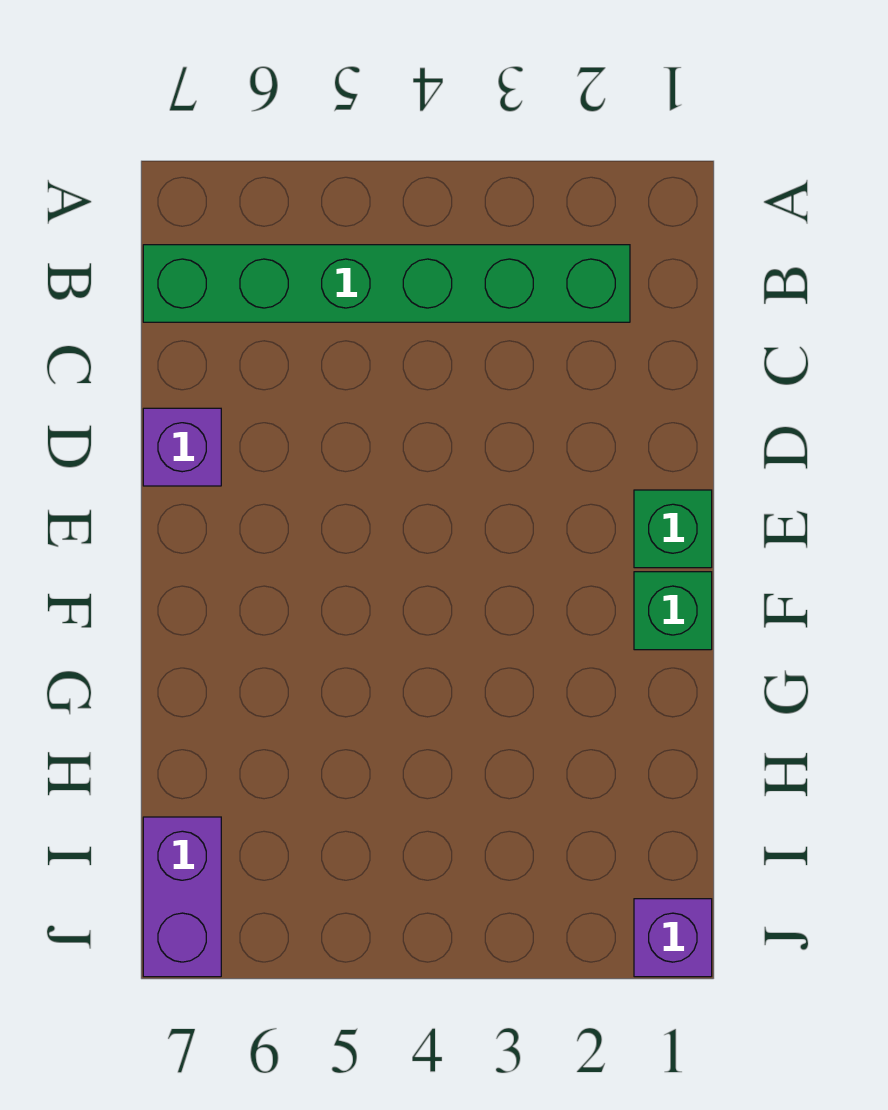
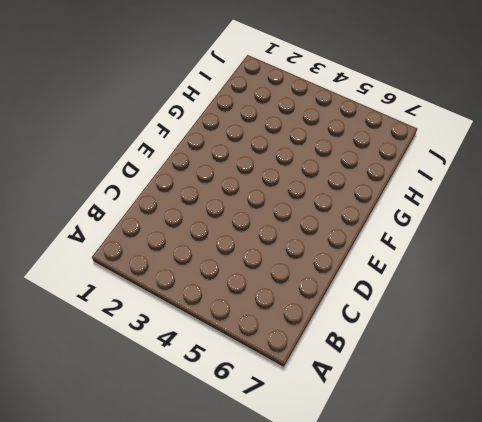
none -> green brick B2:B7 level 1
none -> purple brick D7 level 1

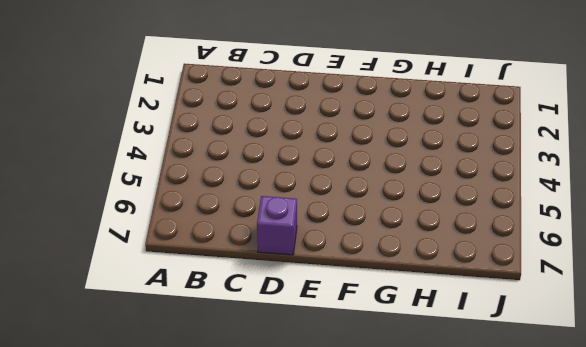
none -> green brick B2:B7 level 1
none -> green brick E1 level 1

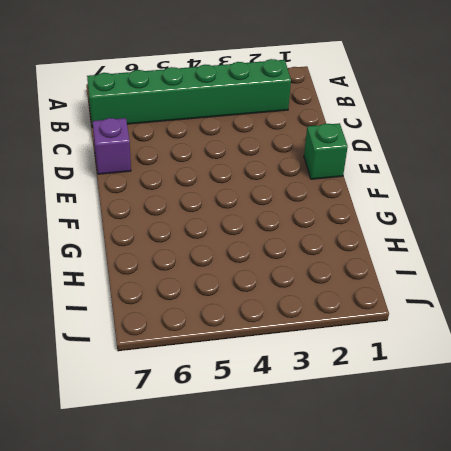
none -> green brick F1 level 1
none -> purple brick I7:J7 level 1

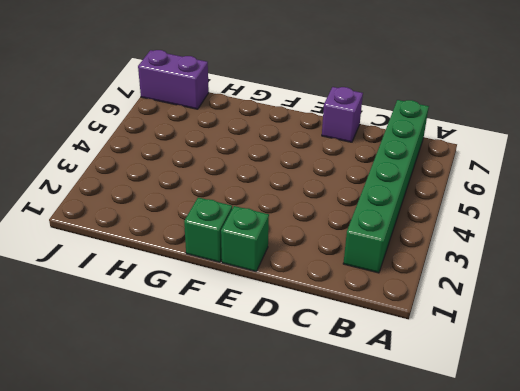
none -> purple brick J1 level 1

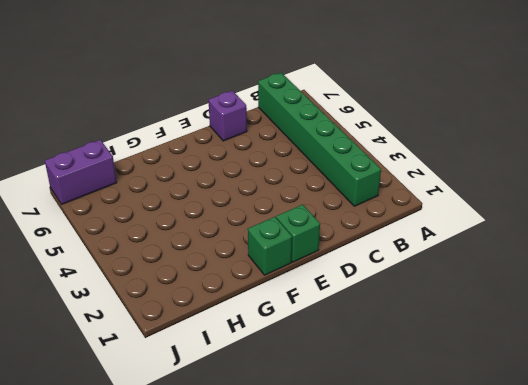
none -> purple brick J1 level 1

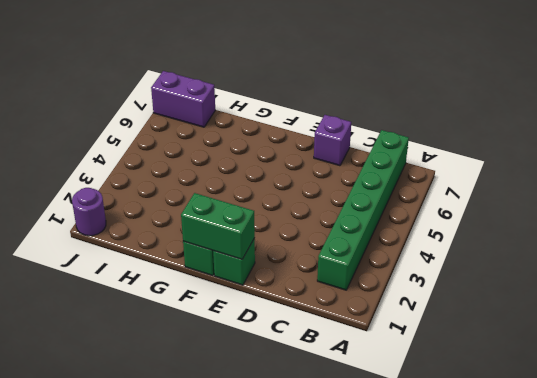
green brick E1:F1 level 2 -> none
purple round brick J1 level 1 -> purple brick J1 level 1

